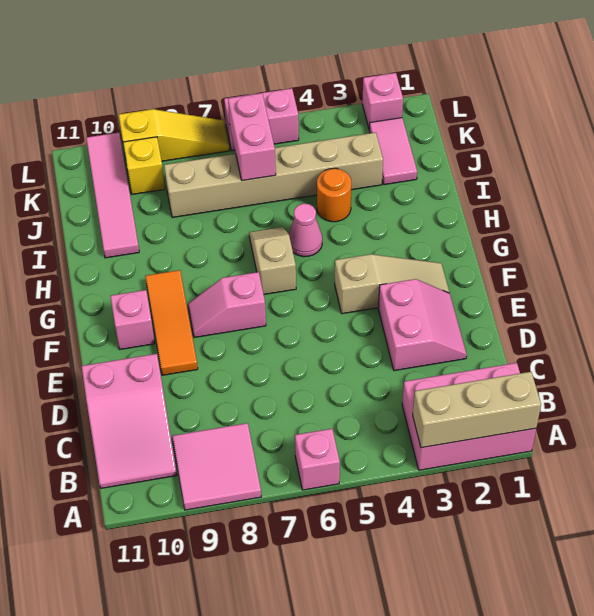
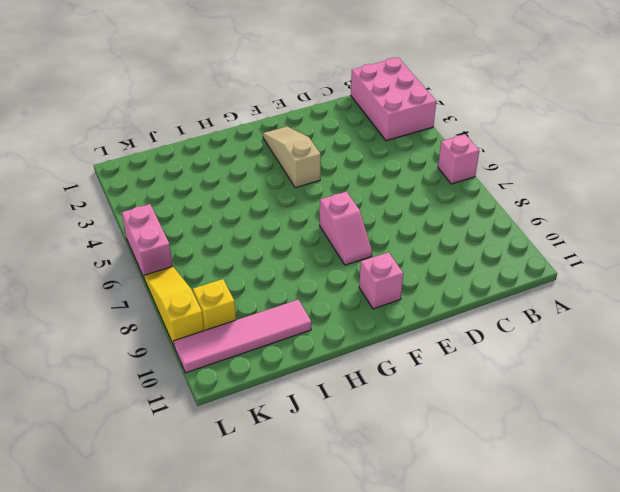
none -> pink tile A8:B9 level 1
none -> pink slope B10:D11 level 1 top D
none -> pink slope D2:E3 level 1 top 3

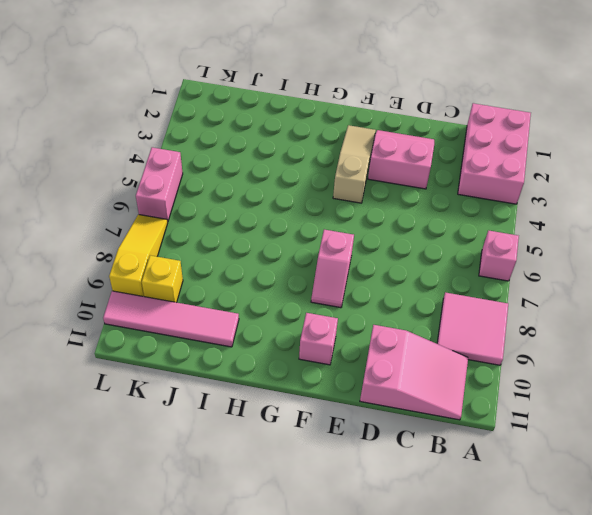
none -> orange tile E9:G9 level 1
none -> tan slope G6:H6 level 1 top G
none -> pink cone H5 level 1

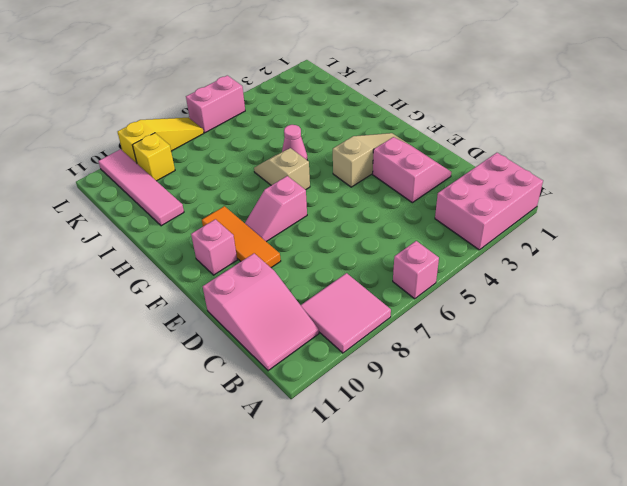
none -> orange round brick I4 level 1
none -> pink tile J2:K2 level 1
none -> tan brick J3:J8 level 1

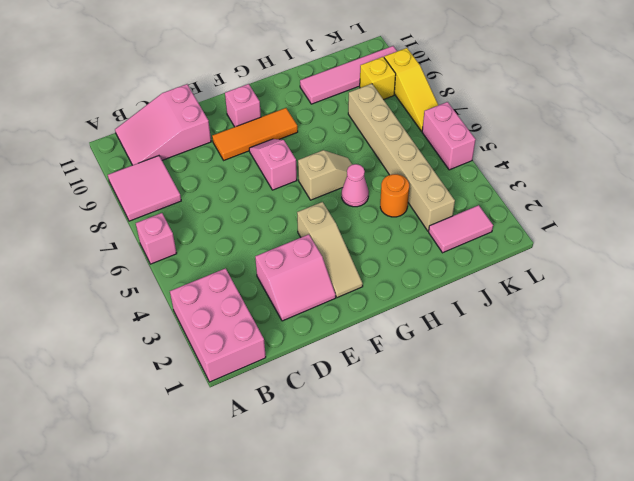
none -> pink brick L2 level 1
none -> tan brick A1:A3 level 2
none -> pink brick J6:K6 level 2

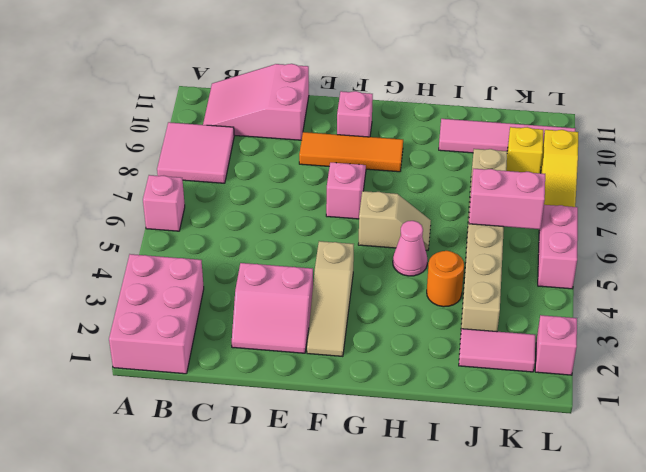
none -> tan brick A1:A3 level 2

